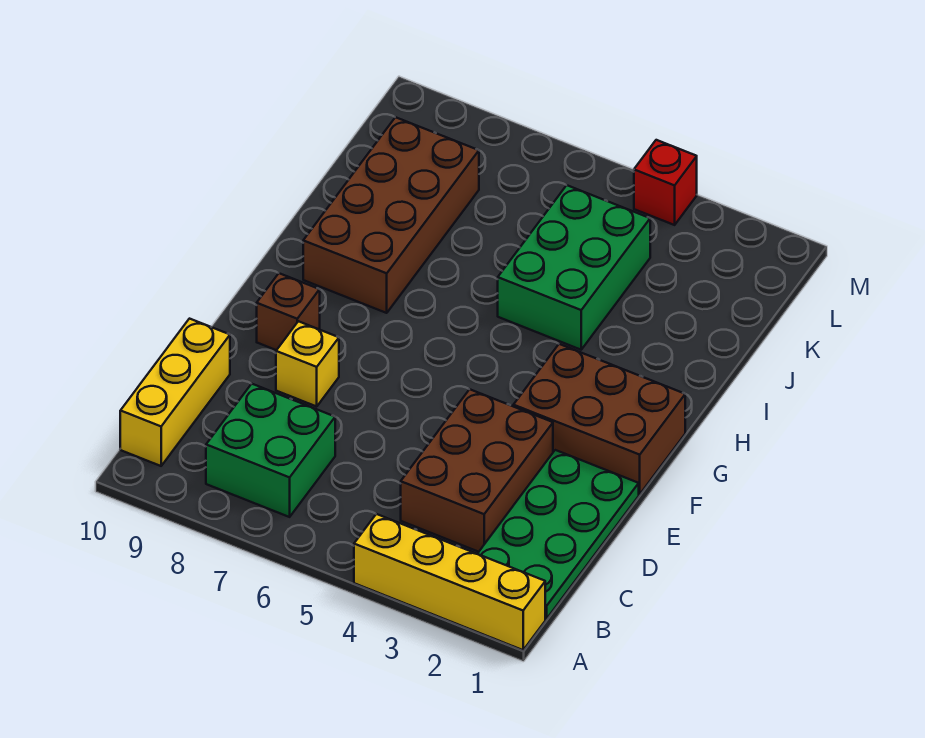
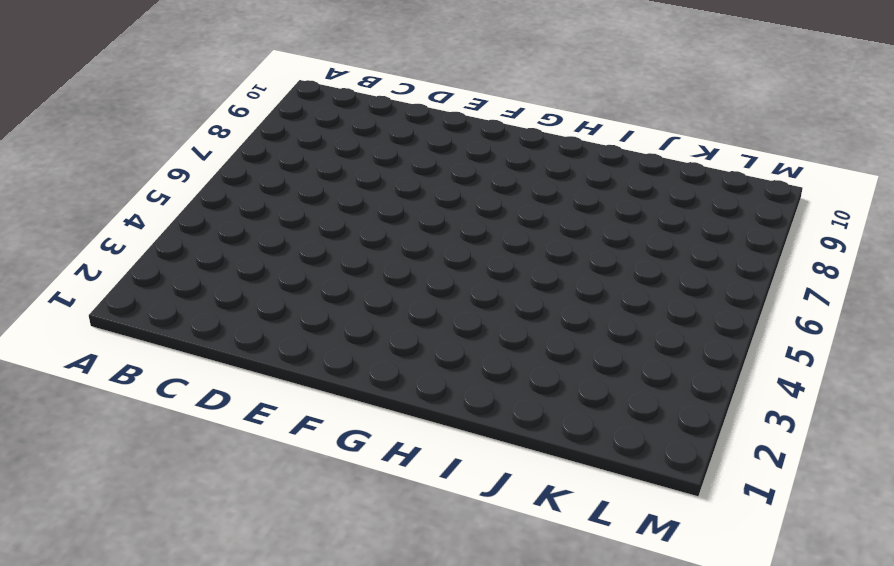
none -> yellow brick A1:A4 level 1
none -> green plate B1:E2 level 1

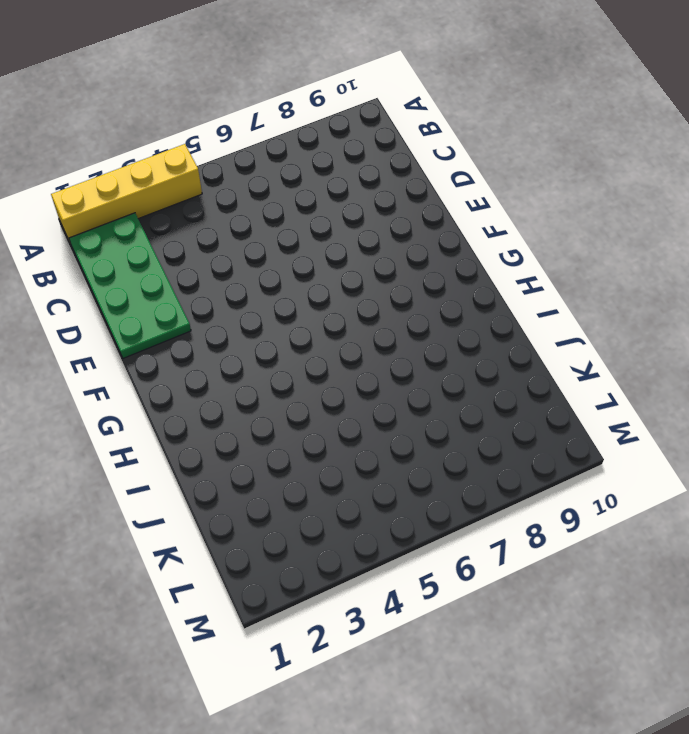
none -> green brick B7:C8 level 1
none -> yellow brick B10:D10 level 1

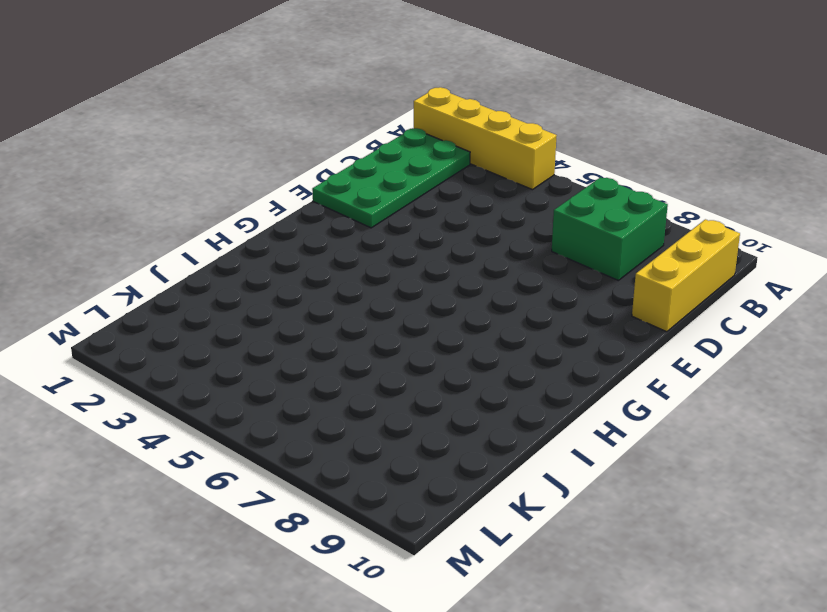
none -> brown brick C3:E4 level 1
none -> yellow brick E8 level 1

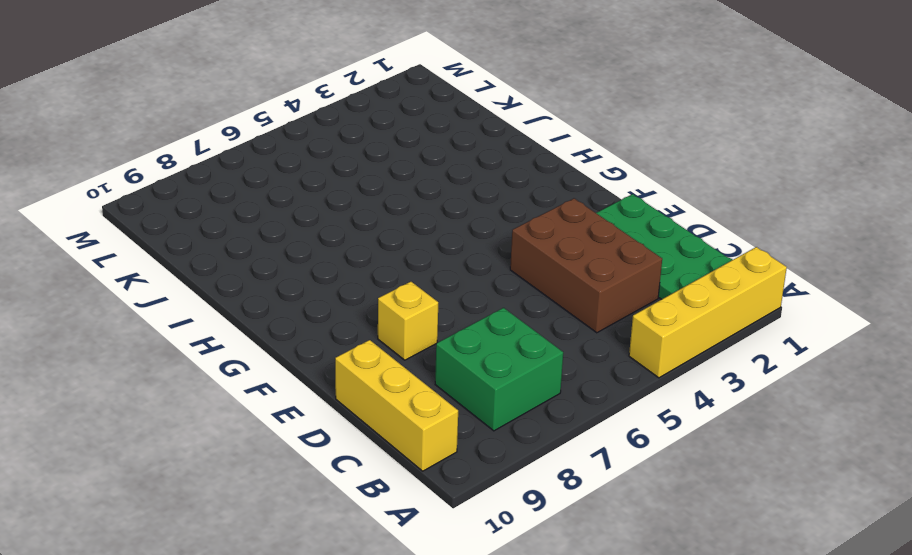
none -> brown brick F1:G3 level 1
none -> brown brick F9 level 1

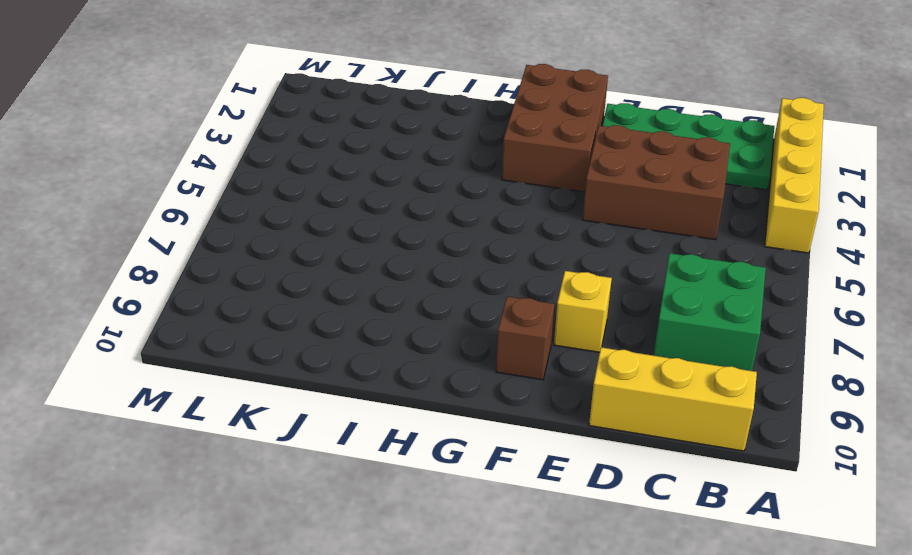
none -> brown brick H8:K9 level 1
none -> green brick I4:K5 level 1

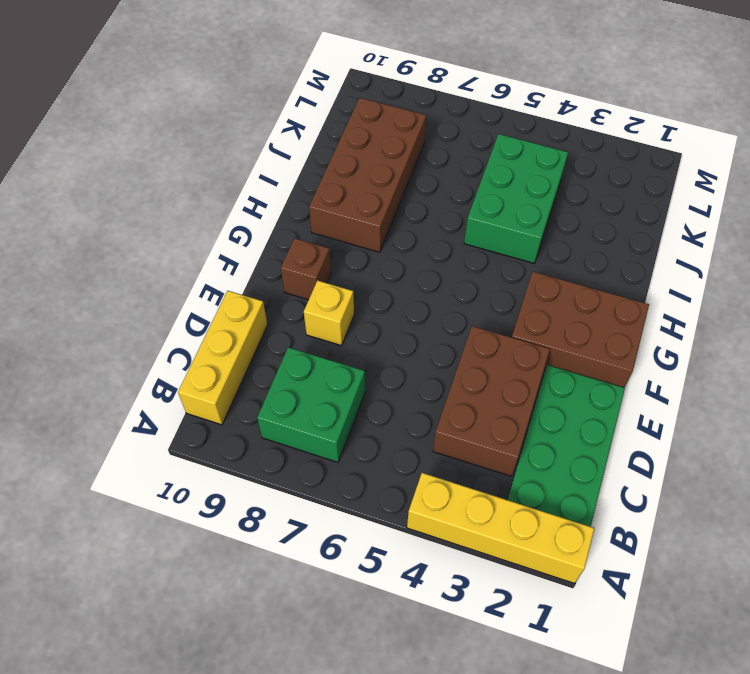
none -> red brick M4 level 1

